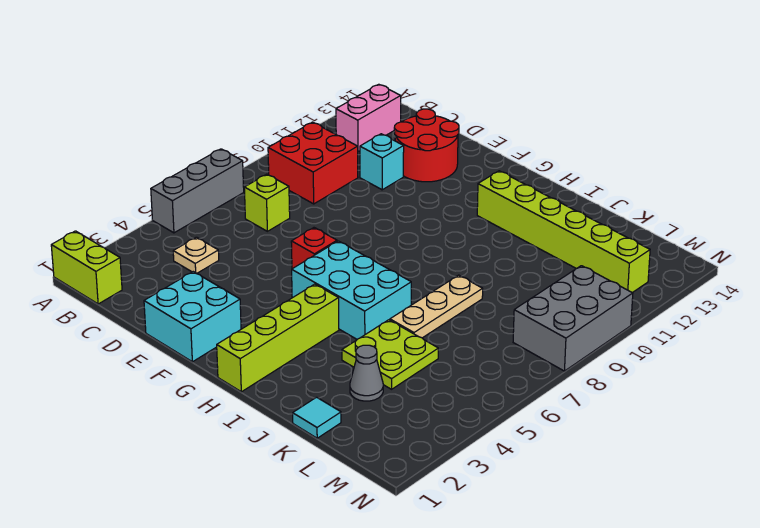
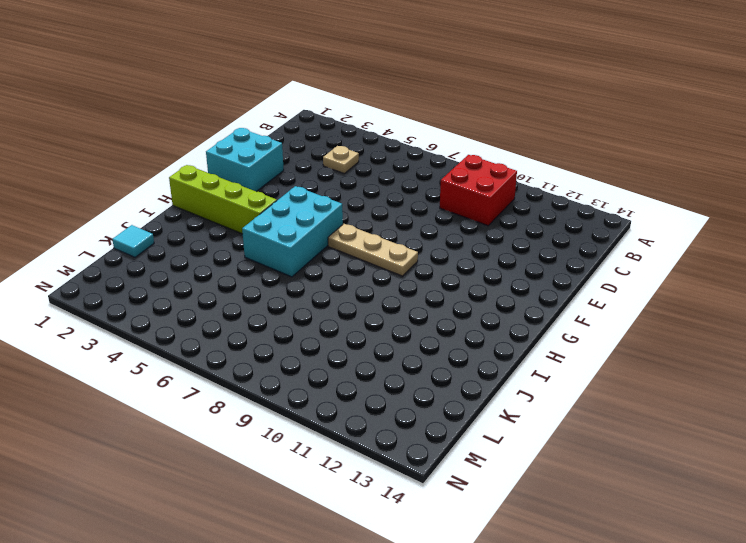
tan plate G7:G9 level 1 -> tan plate J6:J8 level 1
none -> lime brick A1:B1 level 1
none -> grey brick A5:A7 level 1
none -> pink brick B12:B13 level 1

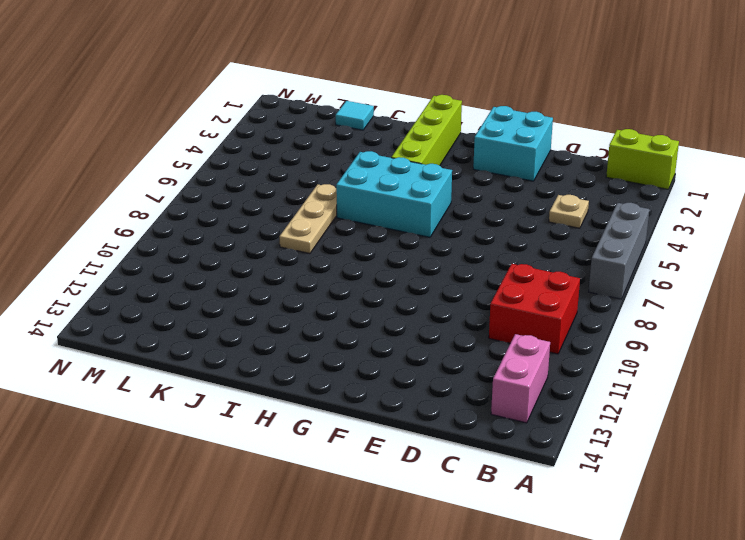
none -> lime brick C7 level 1
none -> cyan brick D11 level 1
none -> red round brick D12:E13 level 1

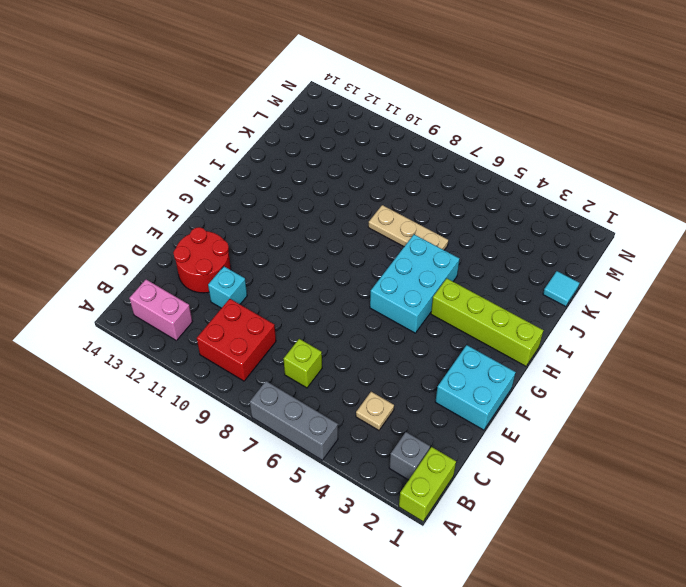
grey brick B2 level 1 -> none
none -> red brick F6 level 1
none -> lime brick H12:M12 level 1
none -> lime plate J4:K5 level 1

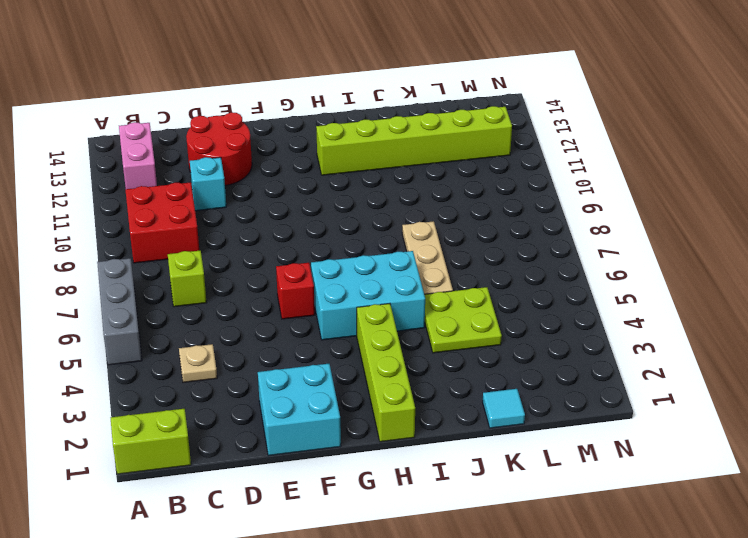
none -> grey cone K3 level 1
none -> grey brick M8:N10 level 1

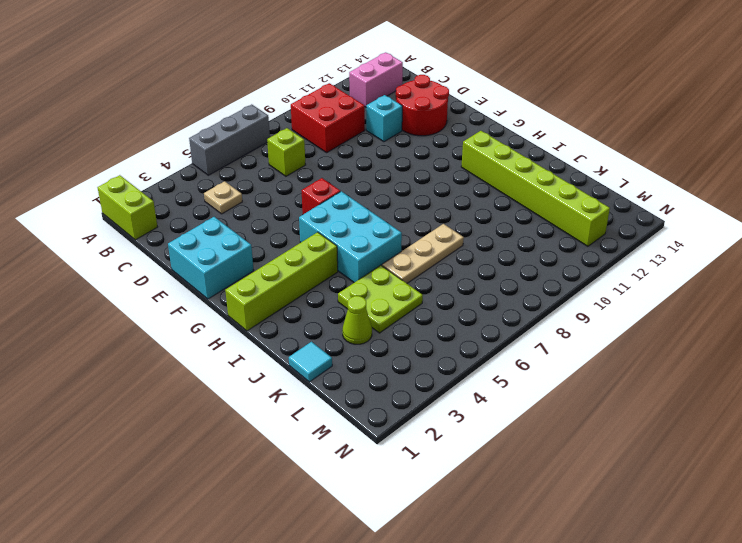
lime cone K3 level 1 -> grey cone K3 level 1
none -> grey brick M8:N10 level 1

